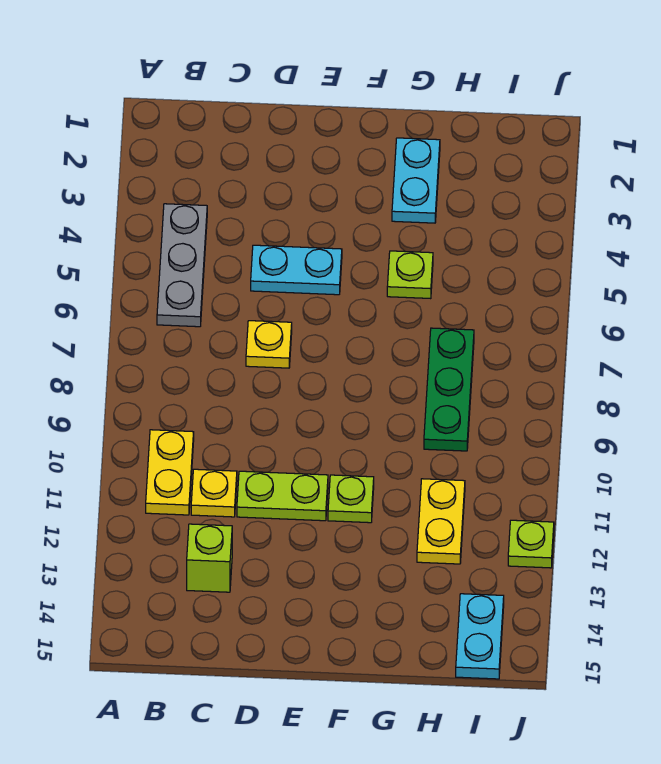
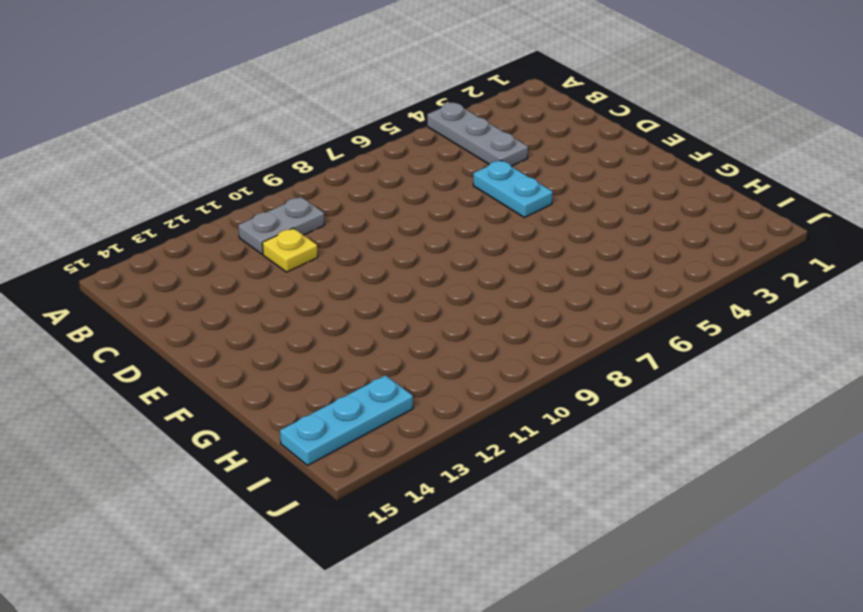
grey plate A4:C4 level 1 -> grey plate B4:B6 level 1
grey plate B10:B11 level 1 -> yellow plate B10:B11 level 1
cyan plate I13:I15 level 1 -> cyan plate I14:I15 level 1
none -> lime brick C13 level 1
none -> yellow plate D7 level 1
none -> lime plate D11:E11 level 1

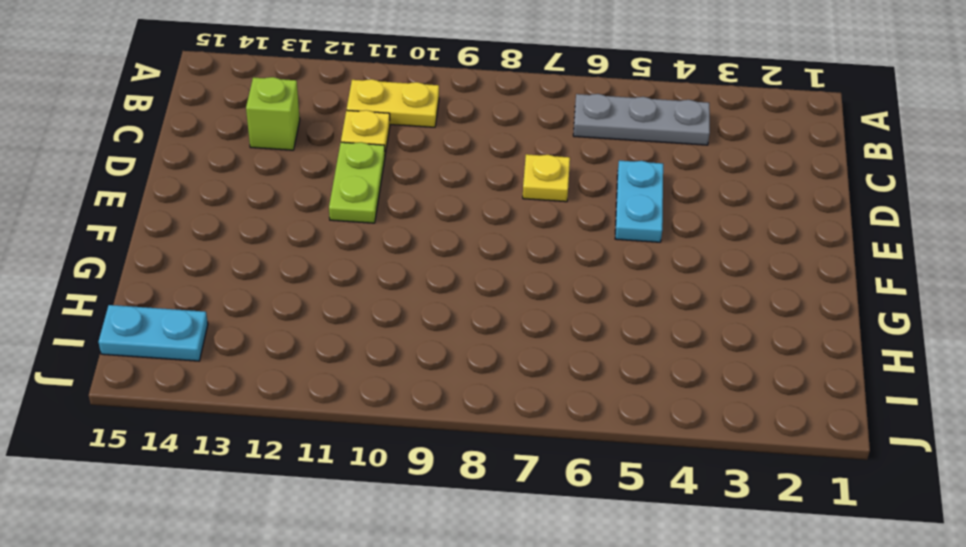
none -> lime plate F11 level 1
none -> cyan plate G2:G3 level 1
none -> lime plate G5 level 1

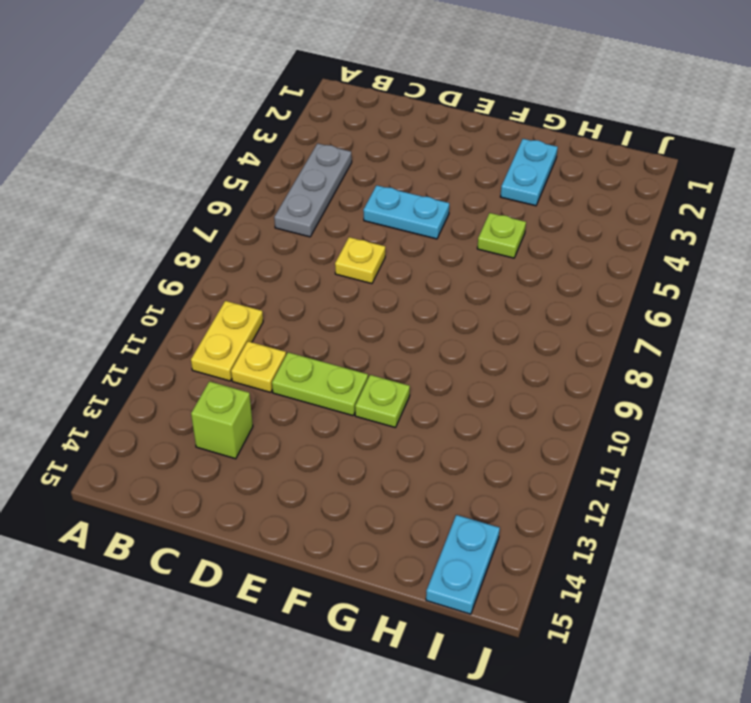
none -> green plate H7:H9 level 1
none -> yellow plate H11:H12 level 1
none -> lime plate J12 level 1

